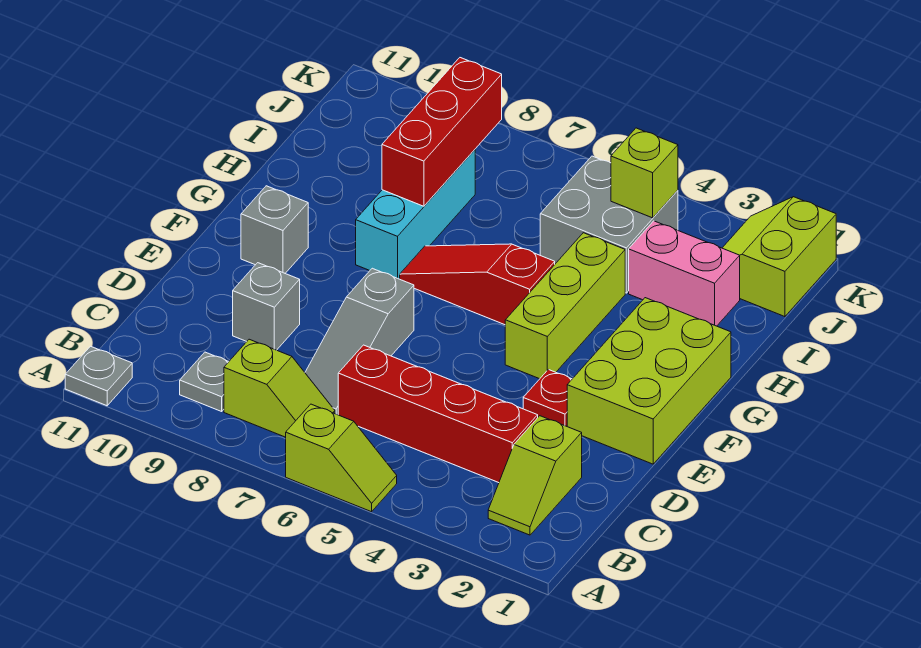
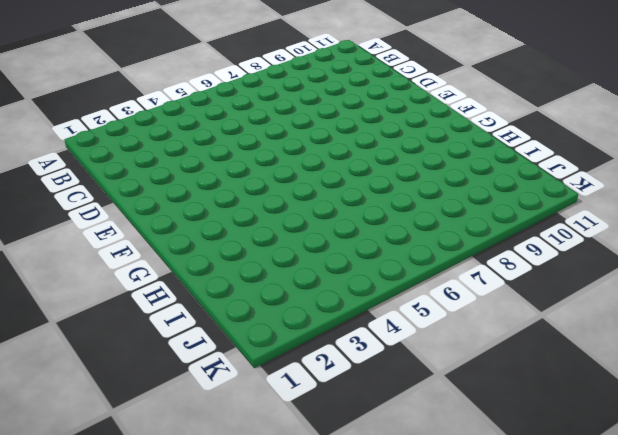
none -> lime slope A5:A6 level 1 top 6
none -> grey plate A11 level 1
none -> lime slope B2:C2 level 1 top C

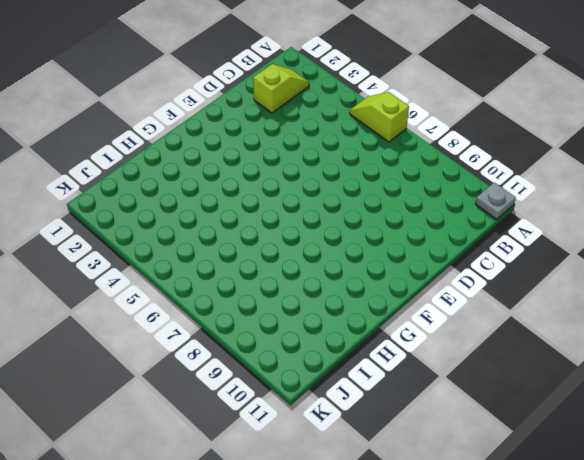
none -> lime slope B7:B8 level 1 top 8
none -> grey plate B9 level 1
none -> red brick C3:C6 level 1

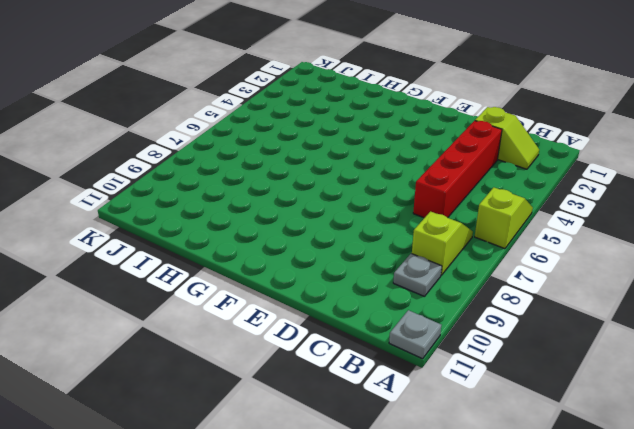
none -> grey slope C7:E7 level 1 top E
none -> grey brick D9 level 1
none -> lime brick E1:G2 level 1

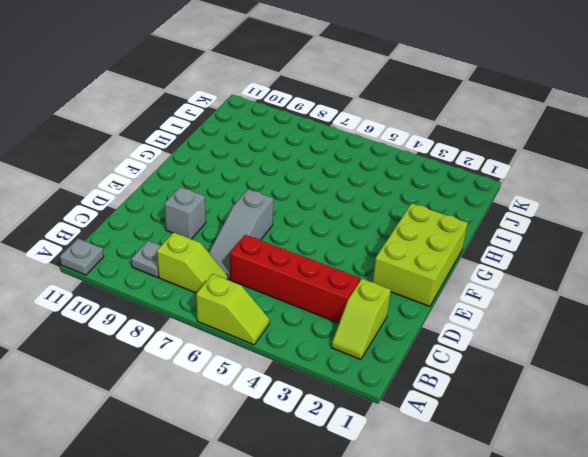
none -> red plate E3 level 1
none -> lime brick F4:H4 level 1
none -> grey brick F10 level 1

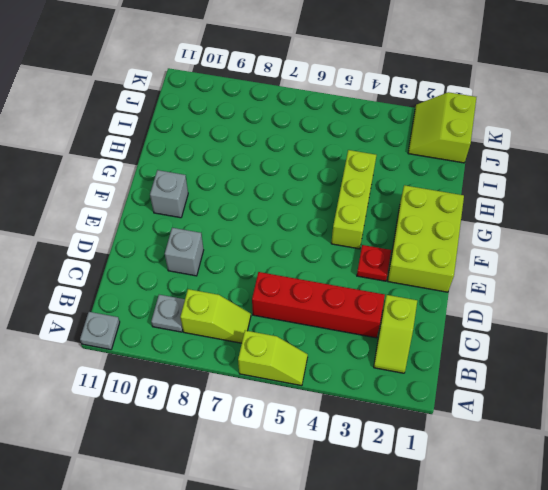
none -> grey slope C7:E7 level 1 top E
none -> red slope G5:G7 level 1 top 5
none -> cyan brick G8:I8 level 1

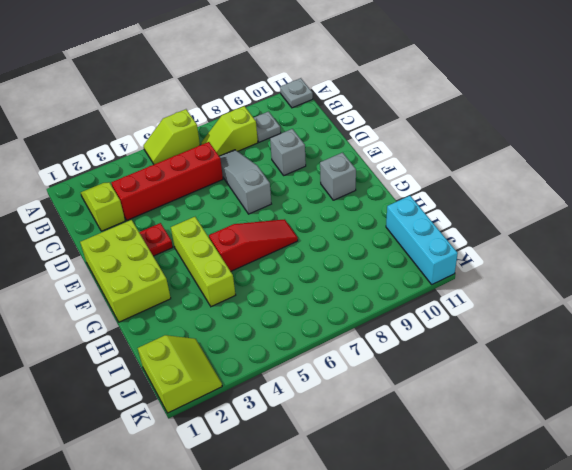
cyan brick I11:K11 level 1 -> cyan brick G8:I8 level 1
none -> pink brick I2:I3 level 1
none -> grey brick I4:J5 level 1
none -> red brick H8:J8 level 2

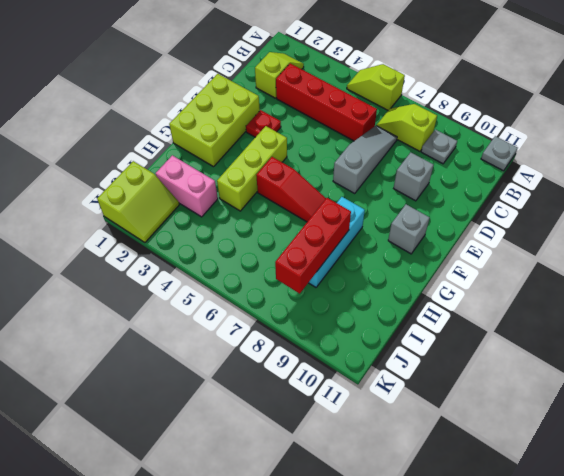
none -> grey brick I4:J5 level 1
none -> lime brick J4 level 2

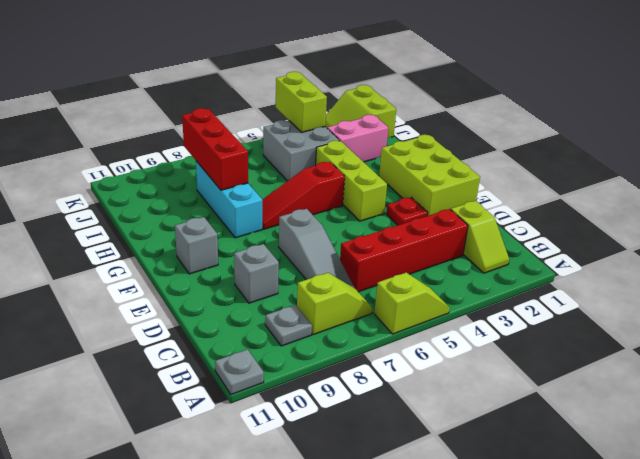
lime brick J4:K4 level 2 -> lime brick J4 level 2

